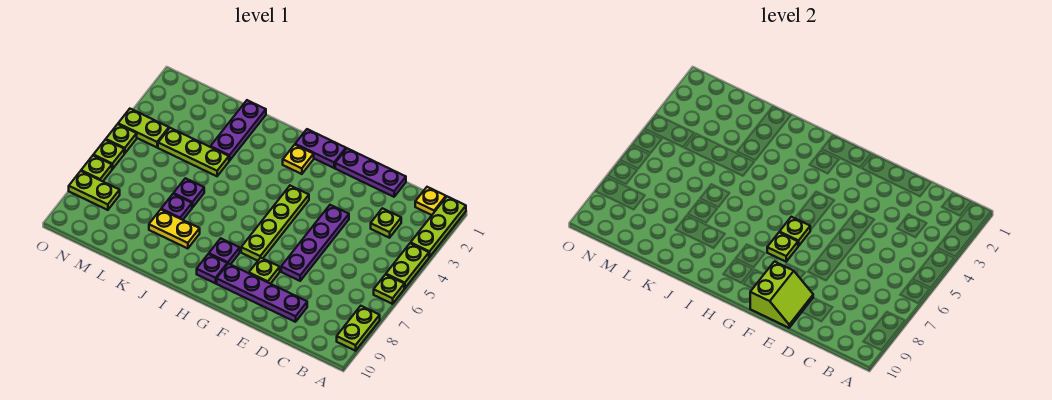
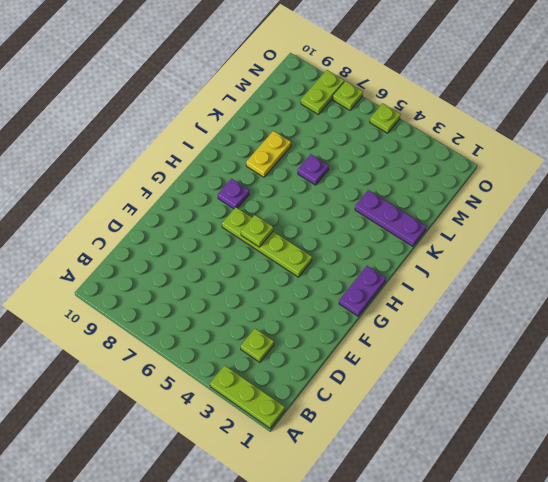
none -> lime plate A4:A5 level 1
none -> lime plate A6 level 1
none -> lime plate A8:A9 level 1

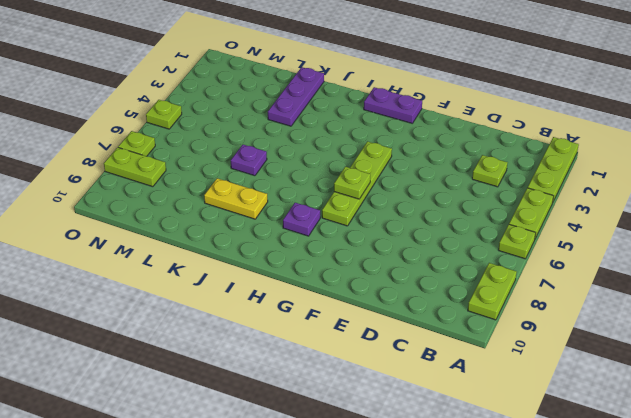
none -> yellow plate B1 level 1
none -> purple plate D1:F1 level 1
none -> purple plate D9:G9 level 1

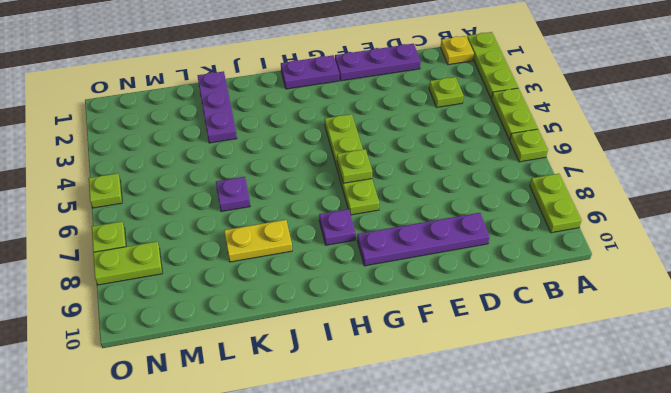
none -> purple plate E4:E7 level 1
none -> lime plate F8 level 1
none -> yellow plate H2 level 1

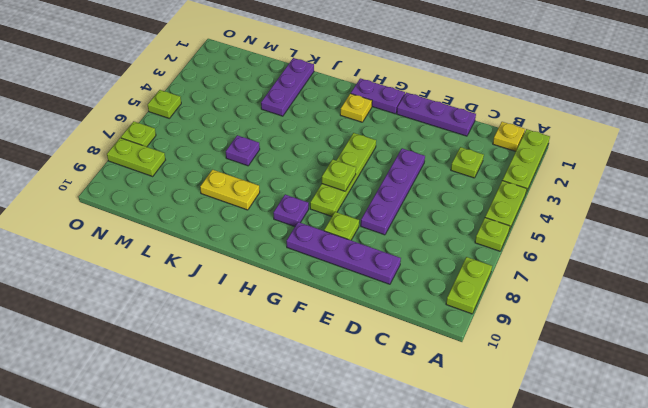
none -> purple plate H9 level 1
none -> lime plate K4:M4 level 1
none -> purple plate K7 level 1

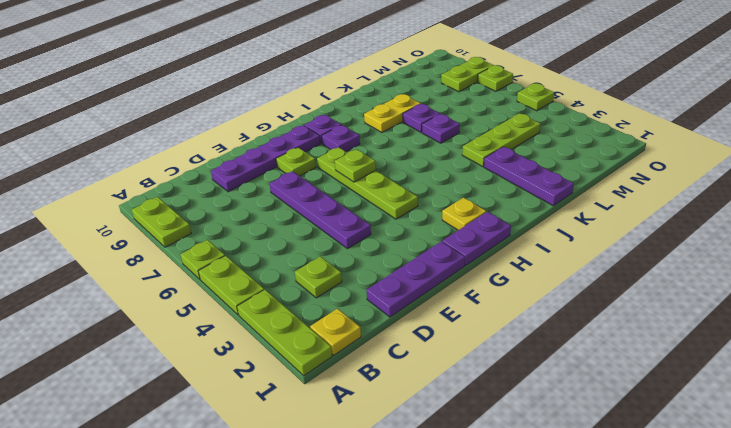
none -> lime plate N4:O4 level 1
none -> lime plate O6 level 1
none -> lime slope E9:F10 level 2 top F

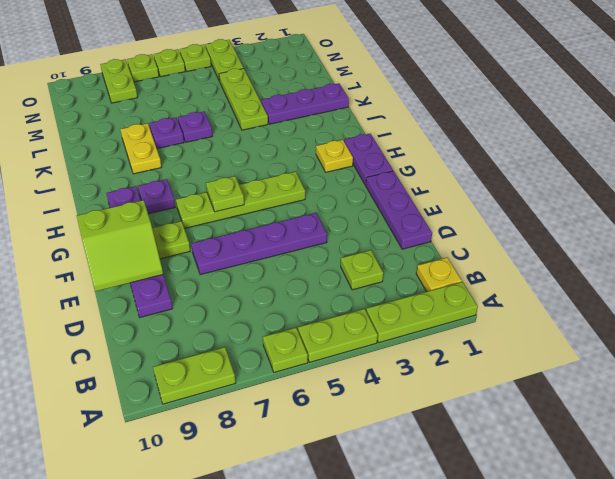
none -> lime plate G7 level 2

